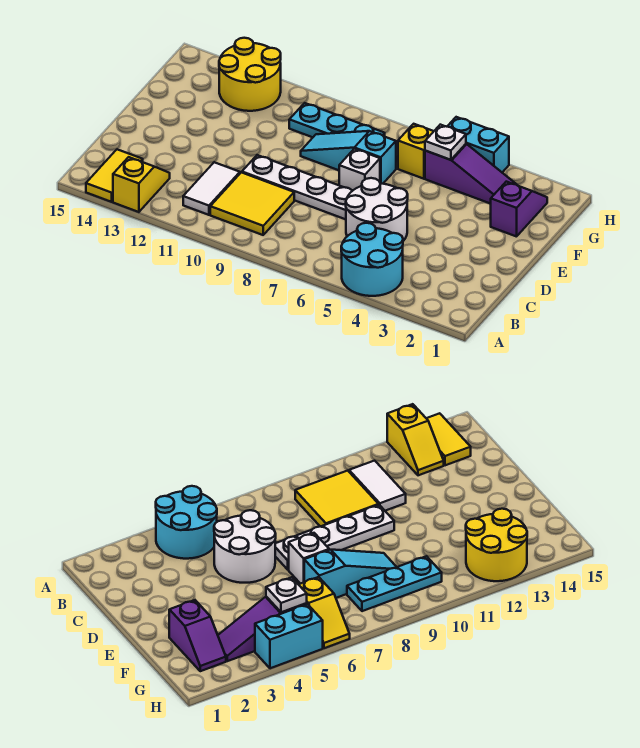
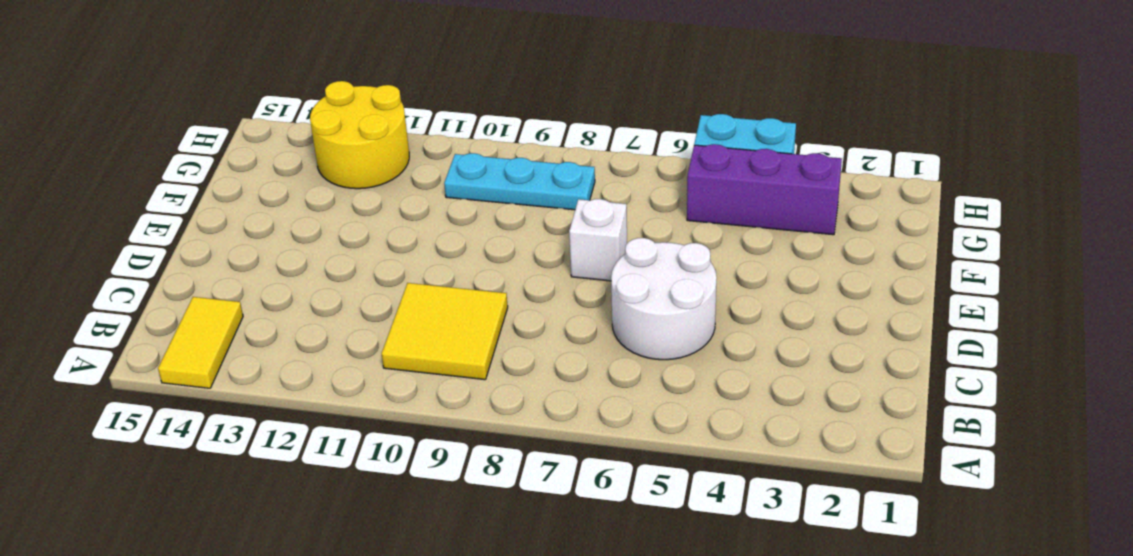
purple brick G3:G5 level 1 -> purple slope G3:G5 level 1 top 5
none -> cyan round brick A4:B5 level 1
none -> yellow slope A13:B13 level 1 top A
none -> white tile B11:C11 level 1

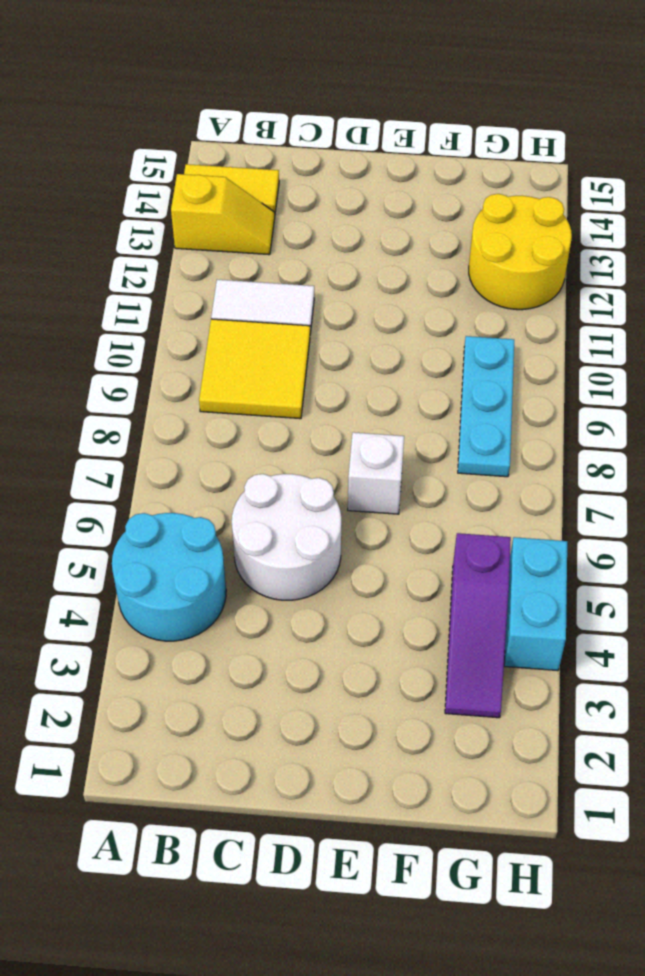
none -> white plate D7:D10 level 1
none -> purple slope F2:G2 level 1 top F
none -> cyan slope F7:F9 level 1 top 7

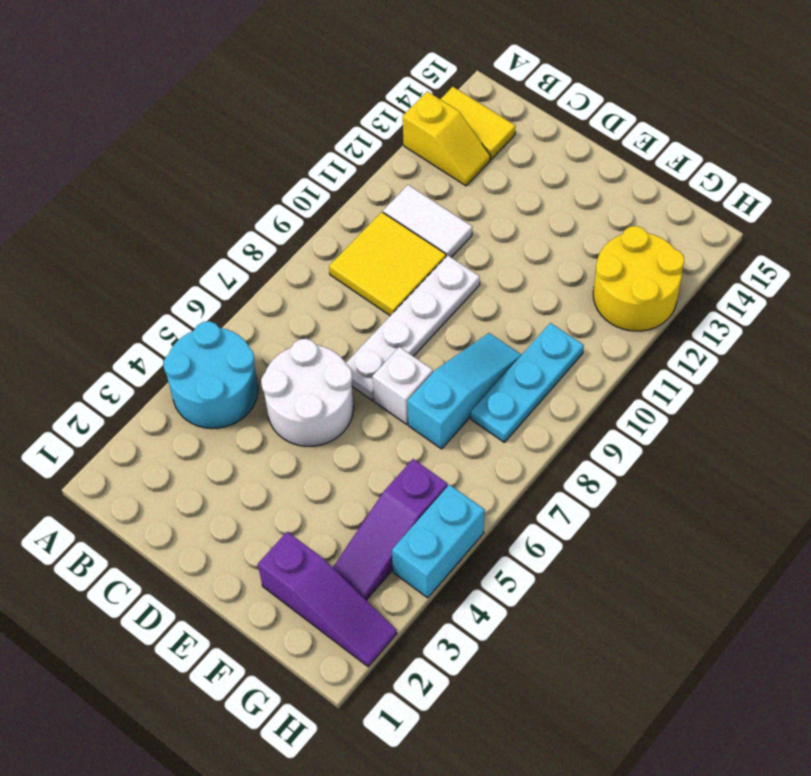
purple slope F2:H2 level 1 top F -> purple slope F2:G2 level 1 top F
none -> yellow slope G6:H6 level 1 top G
none -> white plate G5 level 2

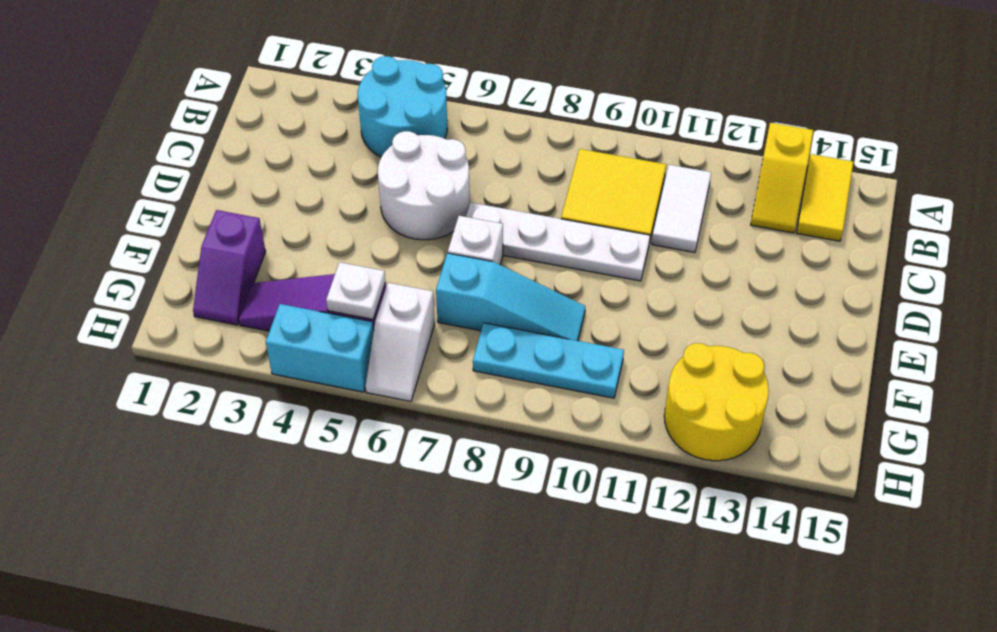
white slope G6:H6 level 1 top G -> yellow slope G6:H6 level 1 top G

